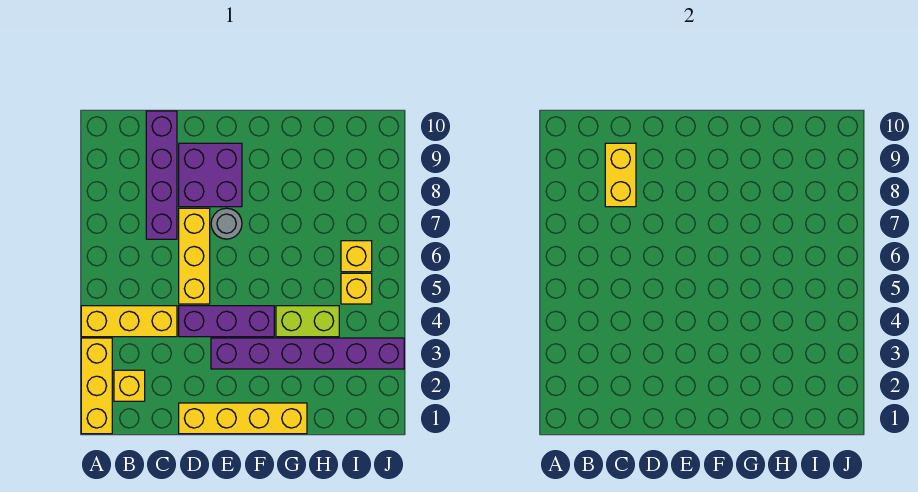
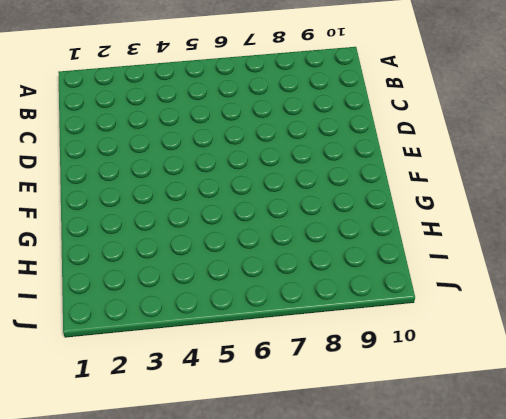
none -> yellow brick A1:A3 level 1
none -> yellow brick A4:C4 level 1
none -> yellow brick B2 level 1

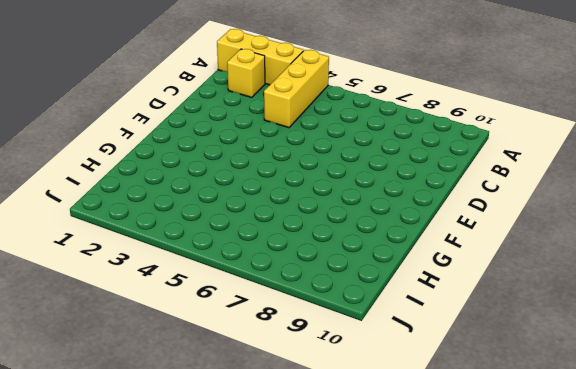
none -> purple brick C7:C10 level 1
none -> yellow brick D1:G1 level 1
none -> purple brick D4:F4 level 1

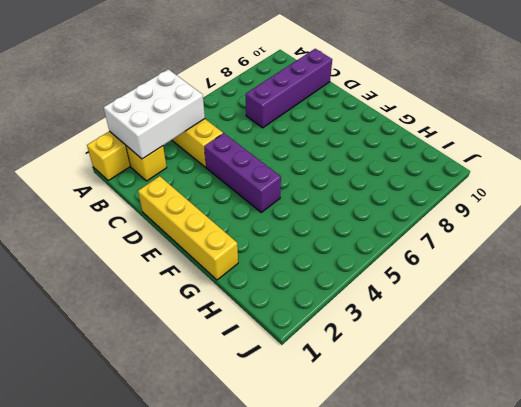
white brick A2:B4 level 2 -> none
none -> yellow brick D5:D7 level 1
none -> purple brick D8:E9 level 1
none -> purple brick E3:J3 level 1

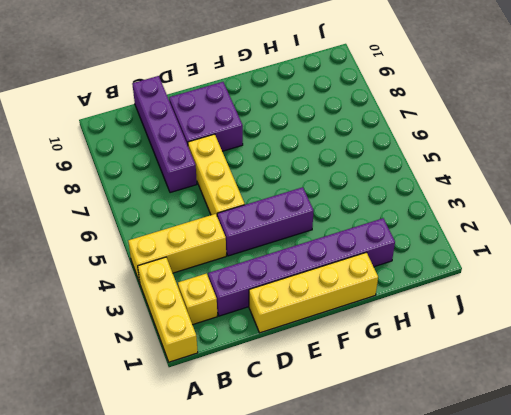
purple brick C2:H2 level 1 -> purple brick E3:J3 level 1
none -> grey round brick E7 level 1
none -> lime brick G4:H4 level 1
none -> yellow brick I5 level 1

